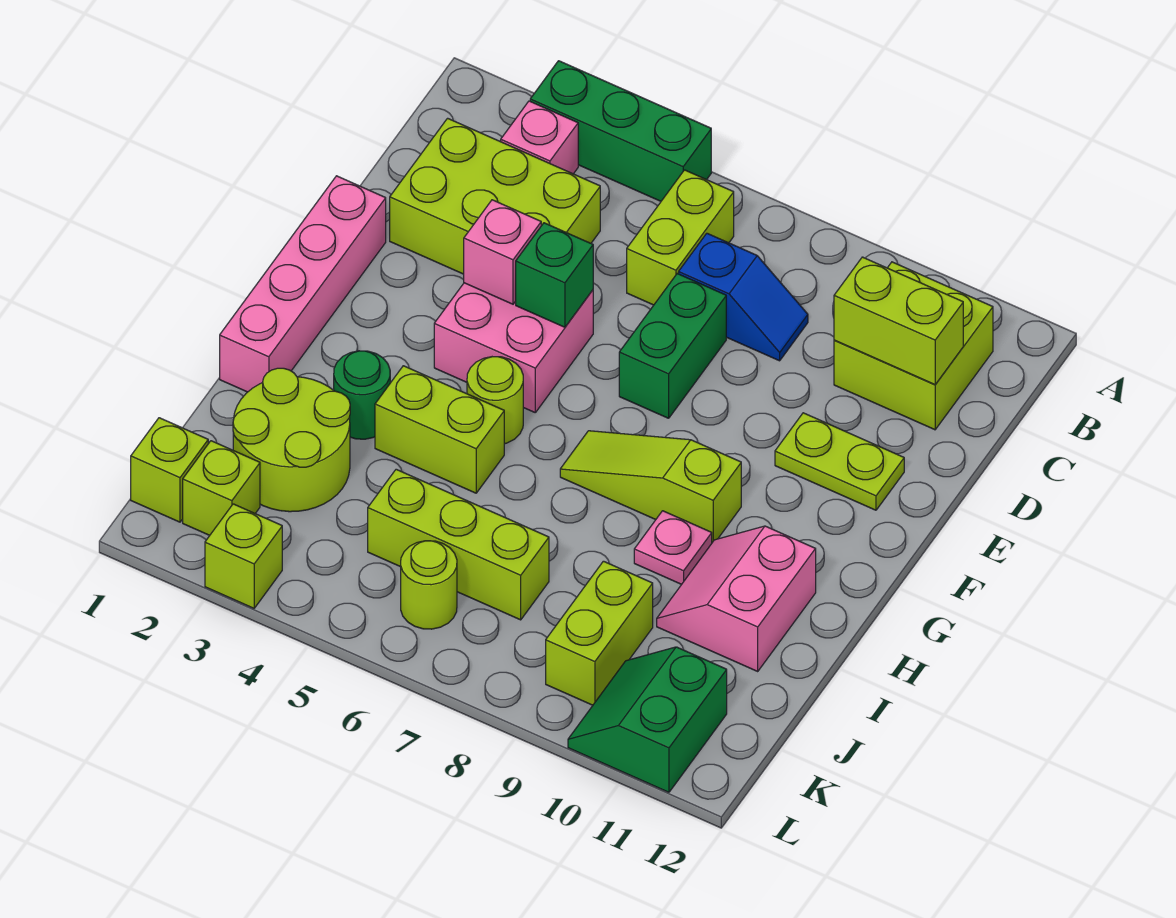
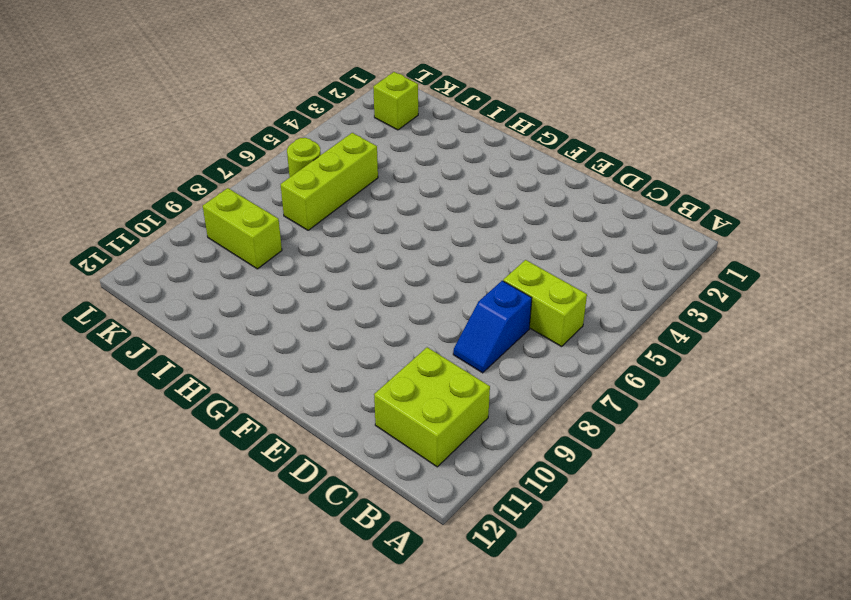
none -> green brick A3:A5 level 1
none -> pink brick B3 level 1
none -> lime brick C2:D4 level 1

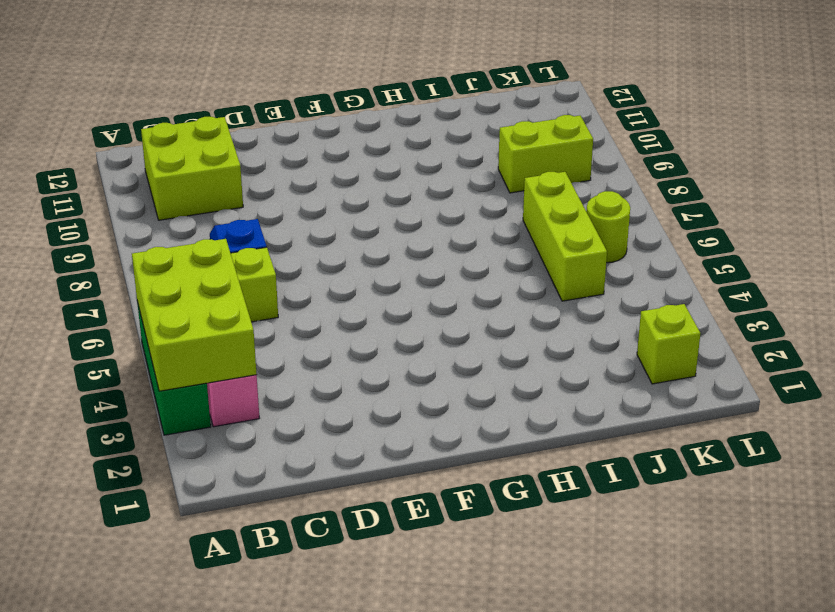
lime brick A3:B5 level 2 -> lime brick C2:D4 level 1
none -> green brick D7:E7 level 1
none -> pink brick E1:H1 level 1
none -> pink brick E4:F5 level 1

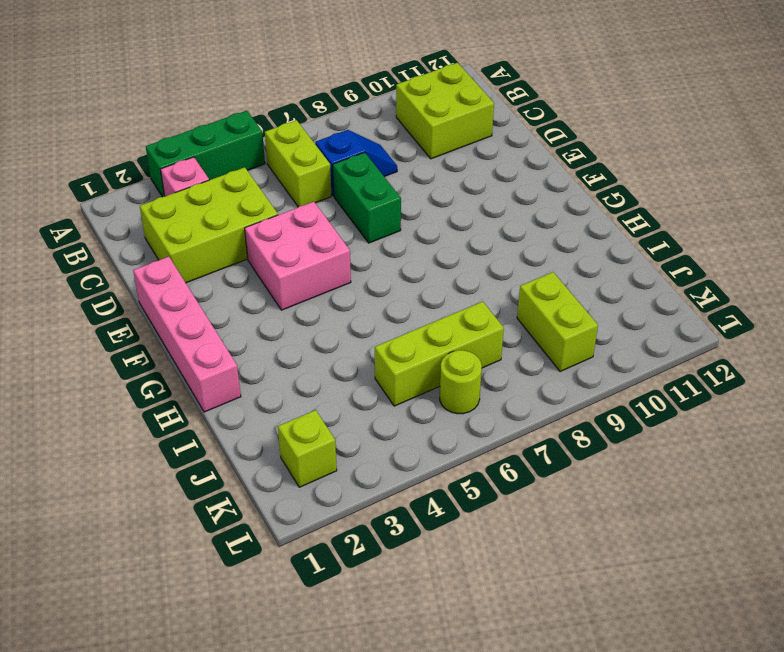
none -> lime plate E10:E11 level 1
none -> lime round brick G5 level 1
none -> lime slope G7:G9 level 1 top 9

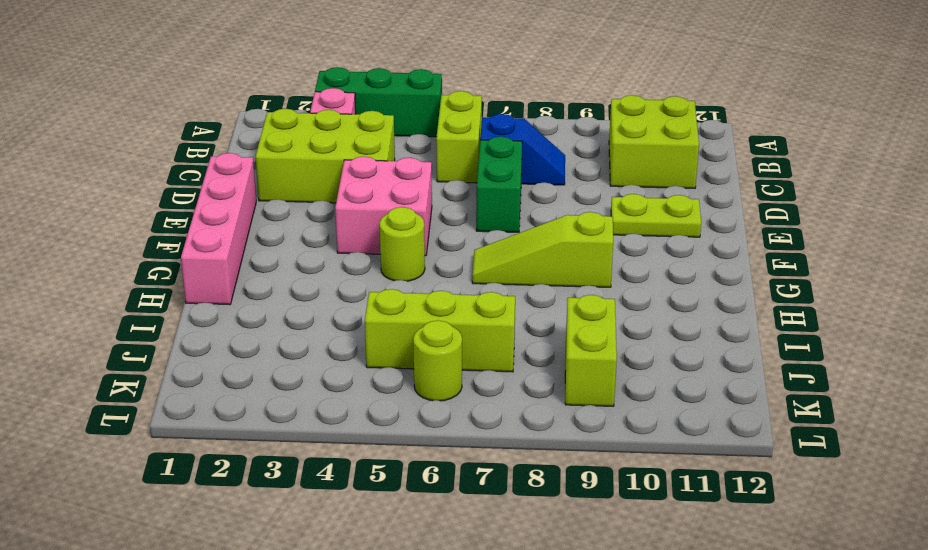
none -> green round brick H3 level 1
none -> lime brick H4:H5 level 1
none -> pink plate H9 level 1

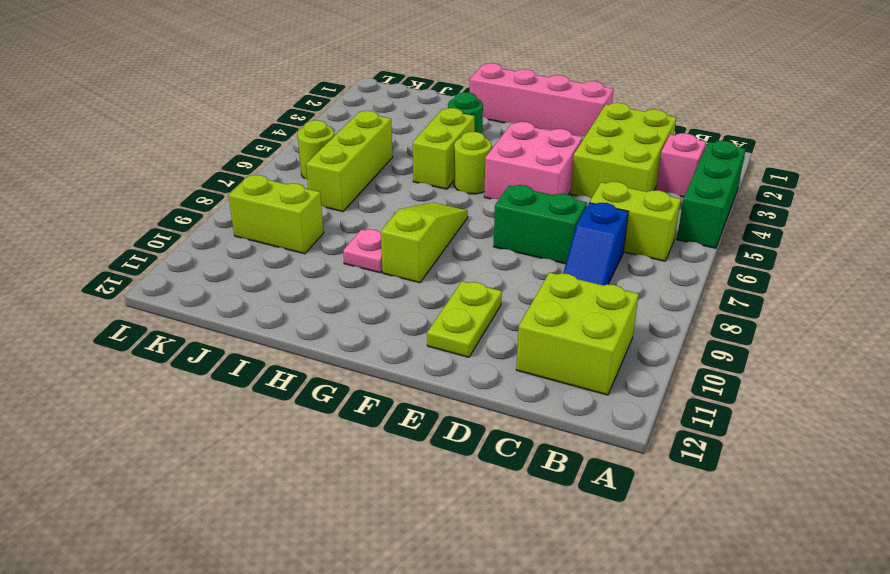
none -> pink slope H10:I11 level 1 top 11
none -> lime round brick I2:J3 level 1
none -> lime brick K1 level 1

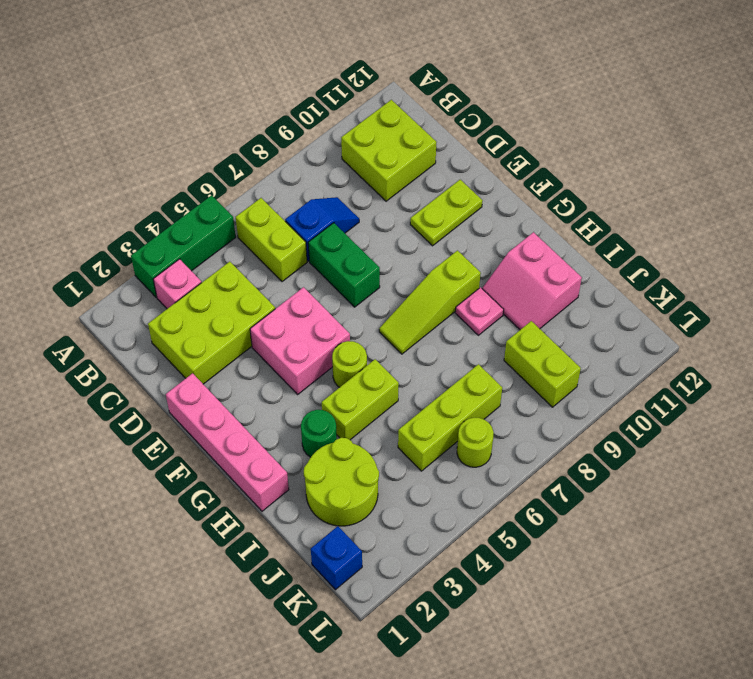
blue brick K1 level 1 -> lime brick K1 level 1
none -> lime brick K2 level 1
none -> green slope K10:L11 level 1 top 11
none -> lime brick L3 level 1

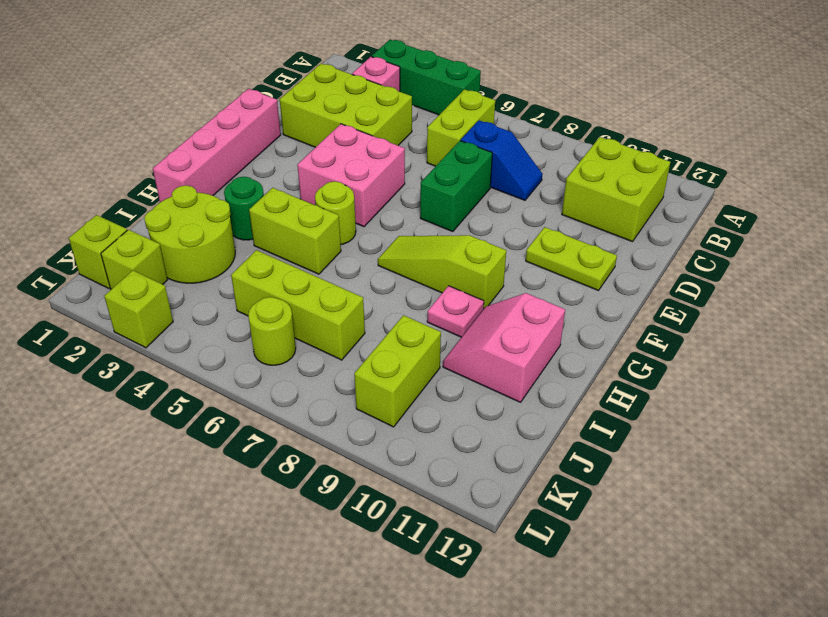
none -> green slope K10:L11 level 1 top 11
none -> lime brick C10:C11 level 2
none -> pink brick E4 level 2

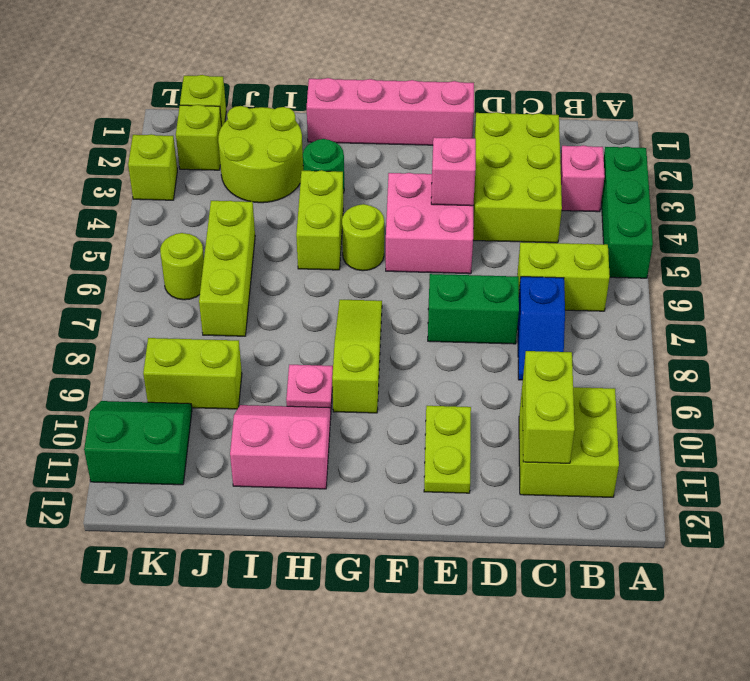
none -> green brick E5 level 2

